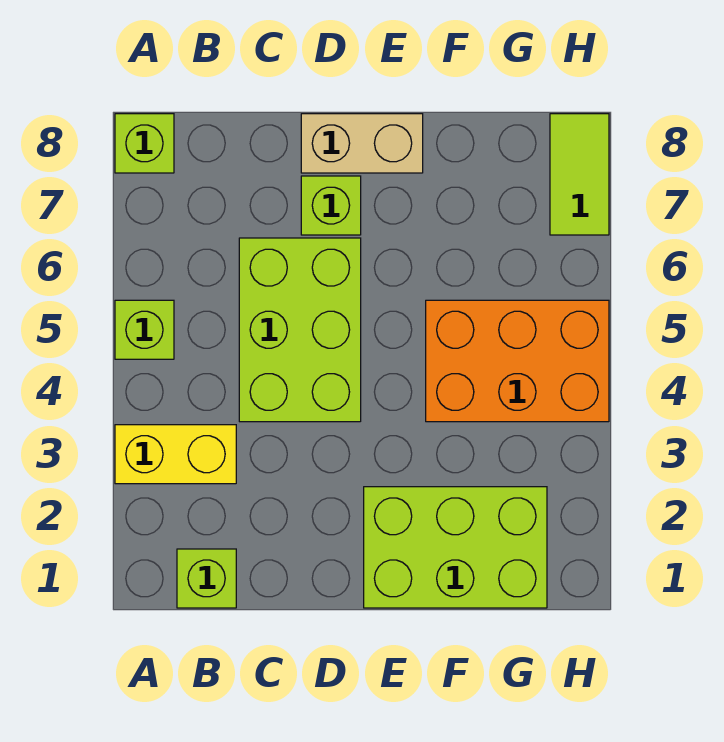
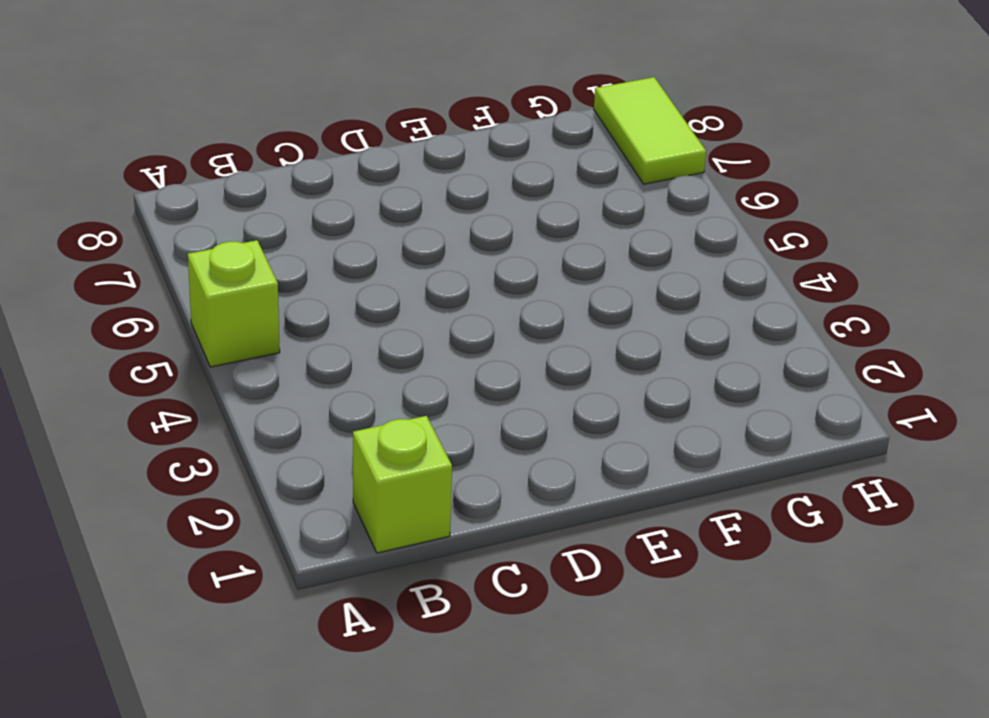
none -> yellow brick A3:B3 level 1
none -> lime brick A8 level 1

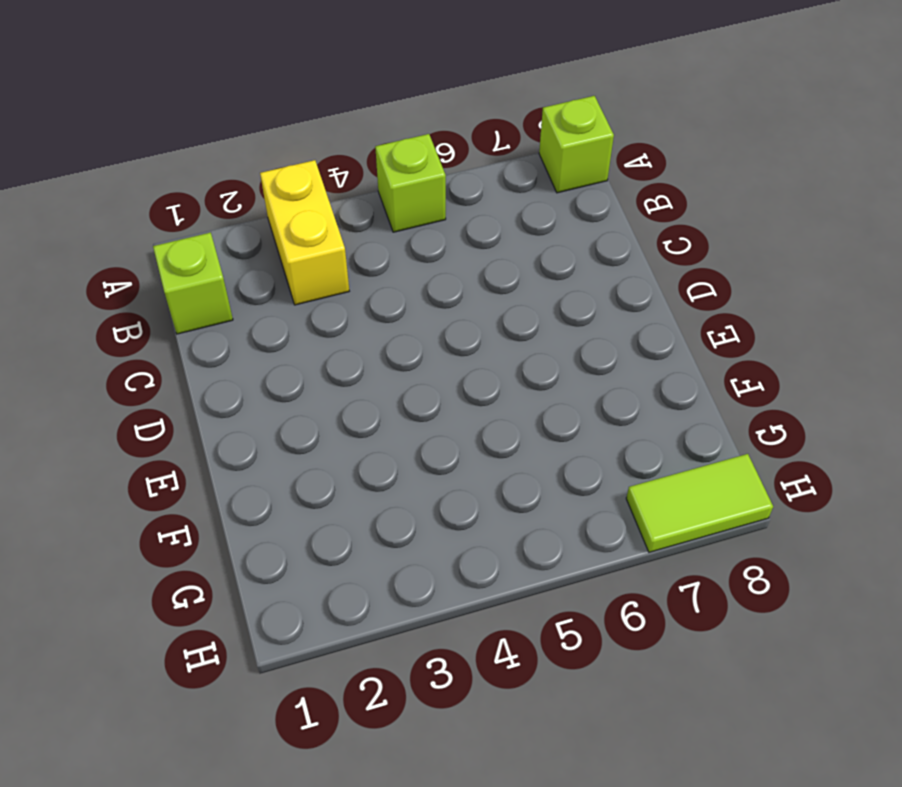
none -> lime brick C4:D6 level 1
none -> lime brick D7 level 1

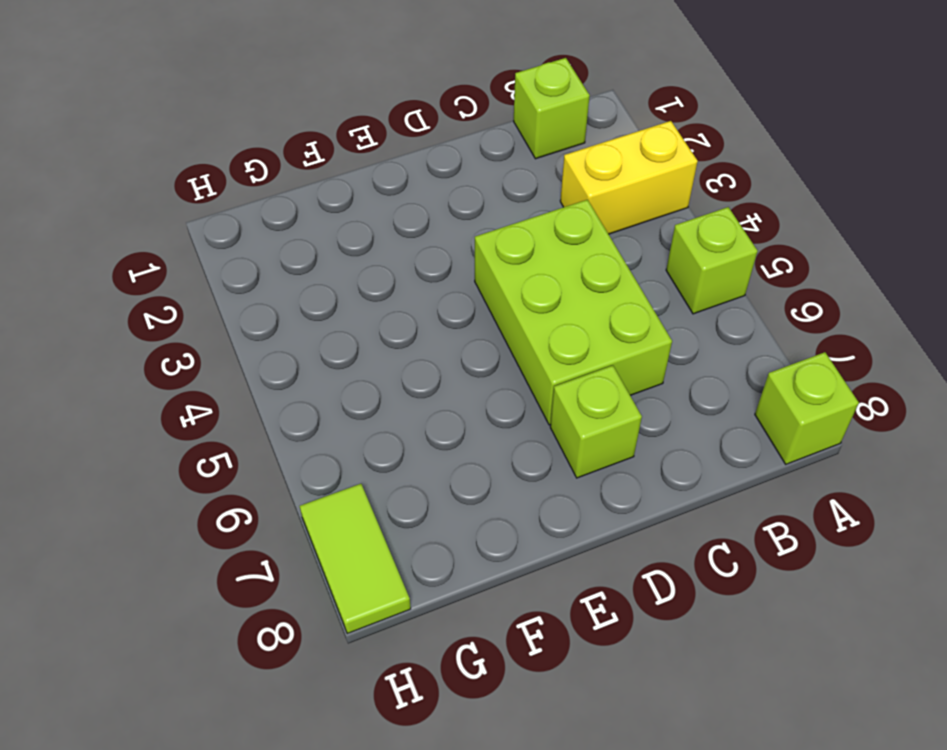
none -> tan brick D8:E8 level 1
none -> lime brick E1:G2 level 1

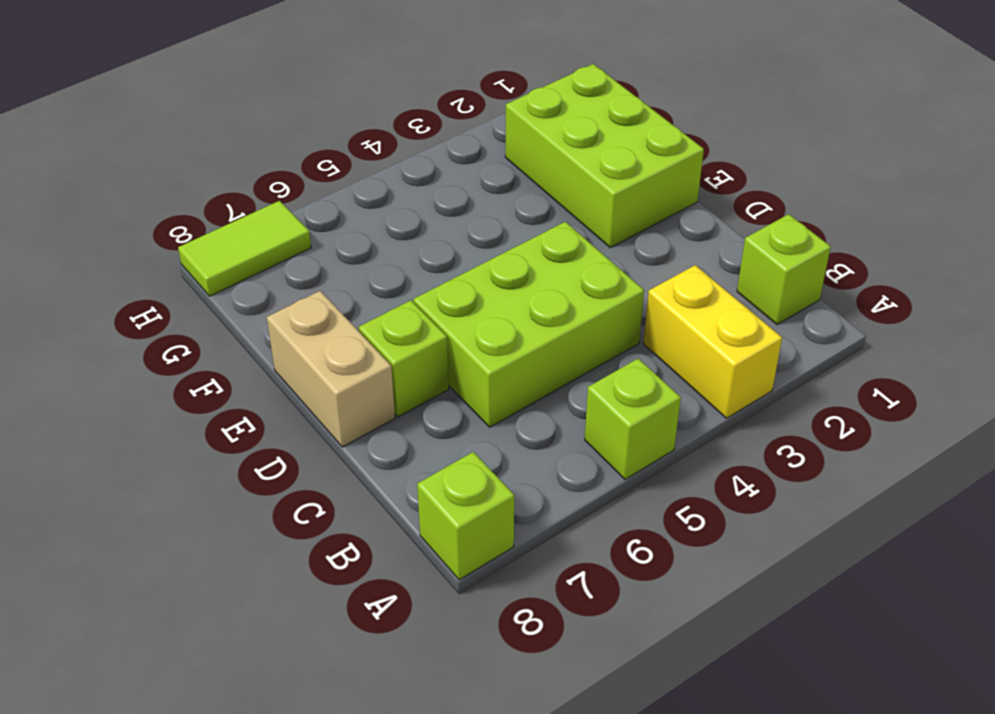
none -> orange brick F4:H5 level 1

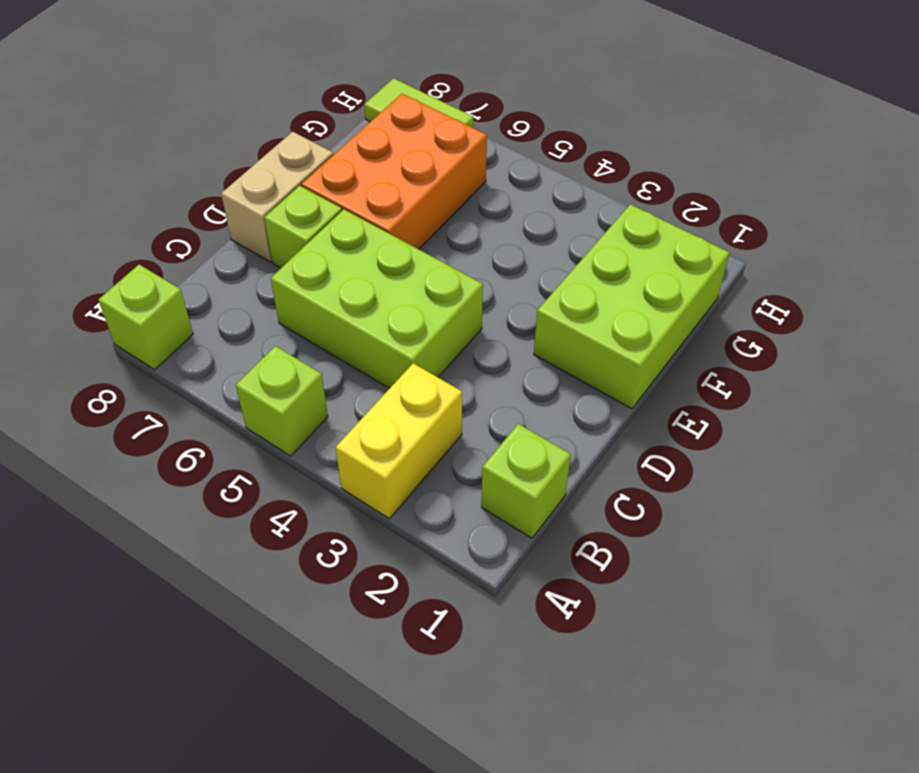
orange brick E6:G7 level 1 -> orange brick F4:H5 level 1

